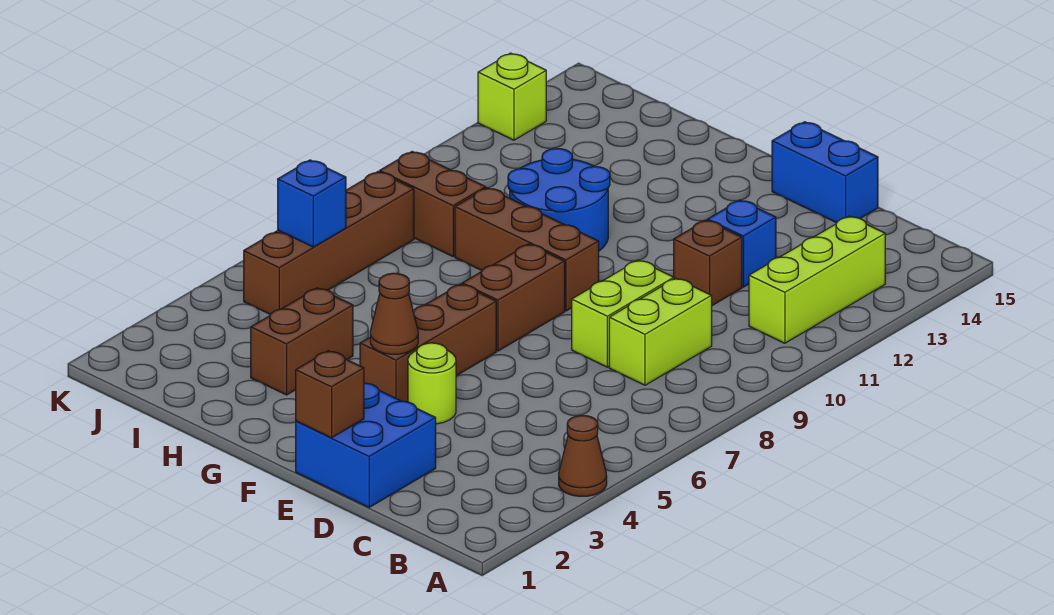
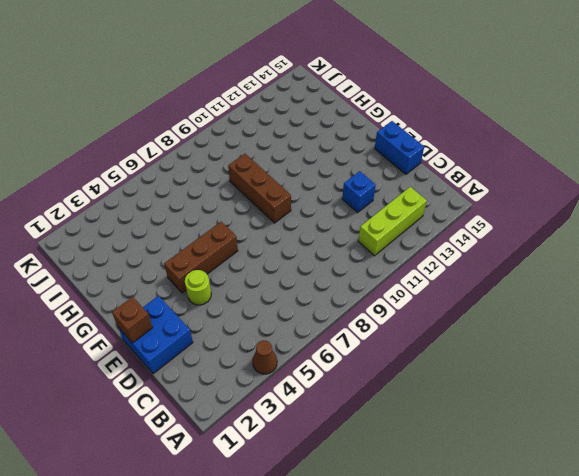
none -> lime brick C8:C9 level 1
none -> lime brick D8:D9 level 1
none -> brown brick D11 level 1

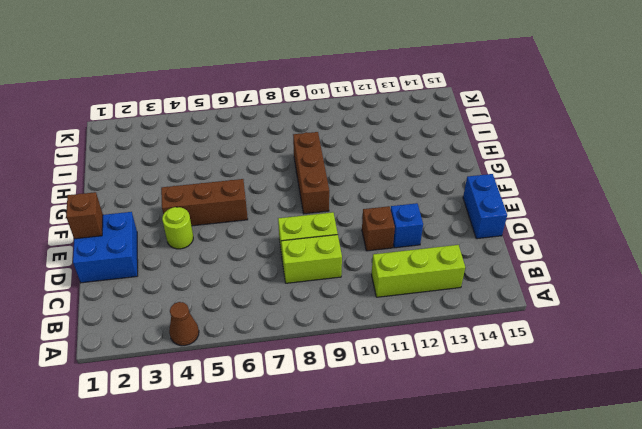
none -> brown brick F7:F8 level 1
none -> blue round brick G10:H11 level 1
none -> brown brick H3:H4 level 1

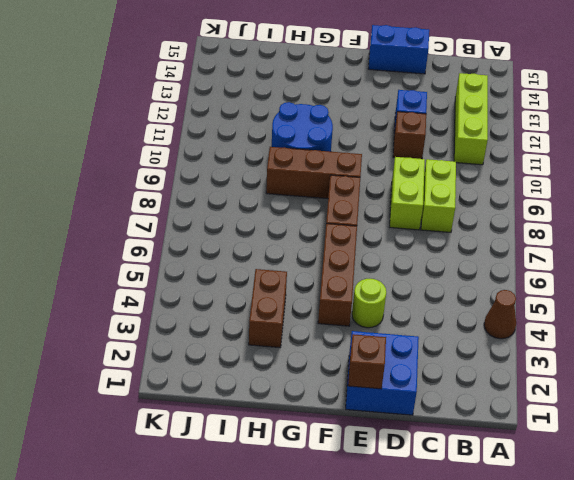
none -> brown brick I9:J9 level 1
none -> brown brick J5:J8 level 1
none -> lime brick K13 level 1

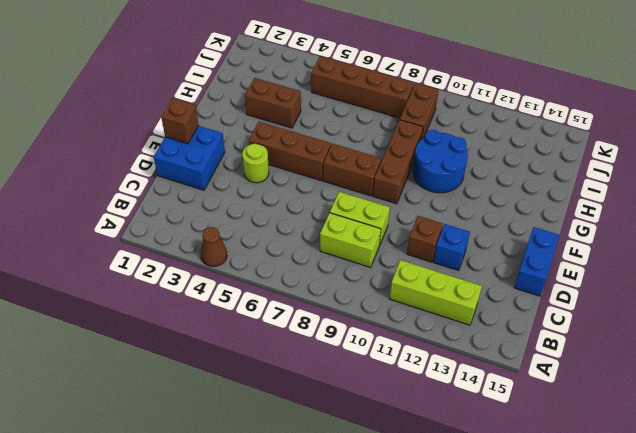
none -> lime brick K13 level 1
none -> brown cone F4 level 2
none -> blue brick J6 level 2

